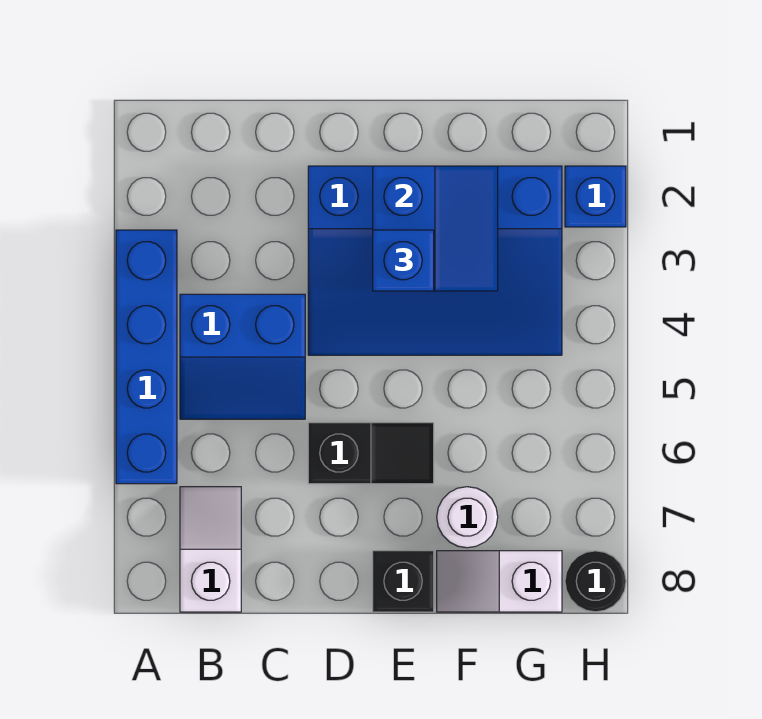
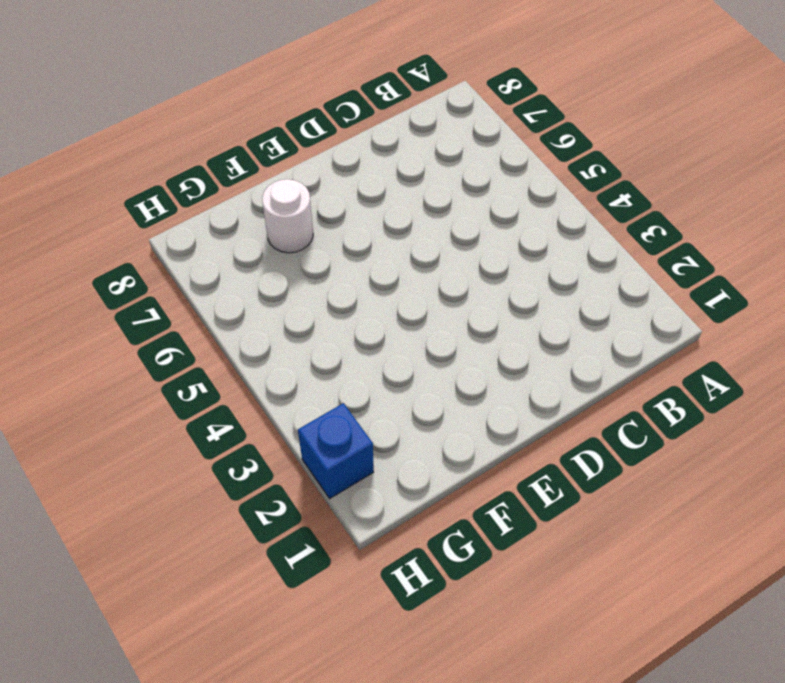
none -> blue brick A3:A6 level 1
none -> blue slope B4:C5 level 1 top 4
none -> white slope B7:B8 level 1 top 8

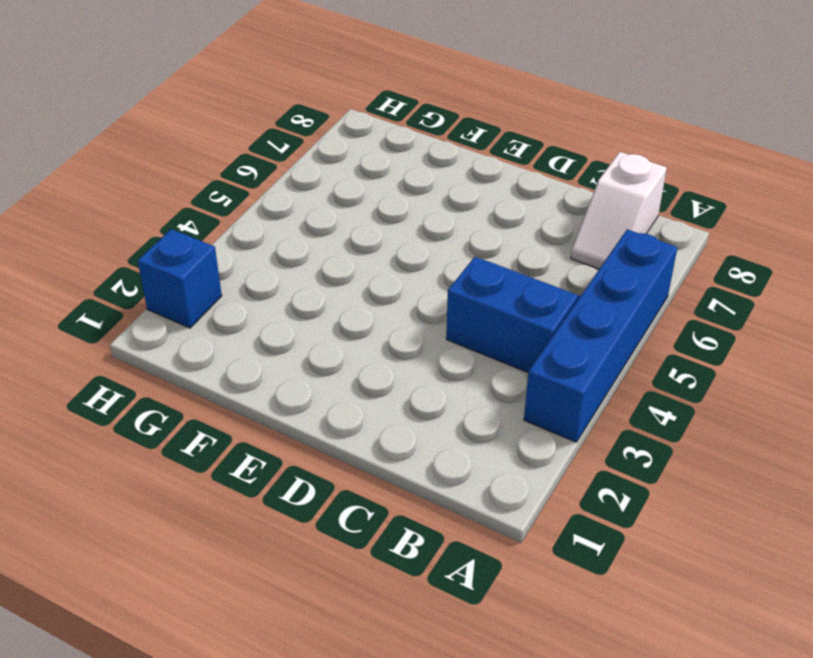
none -> blue slope D2:G4 level 1 top 2
none -> black slope D6:E6 level 1 top D
none -> black brick E8 level 1

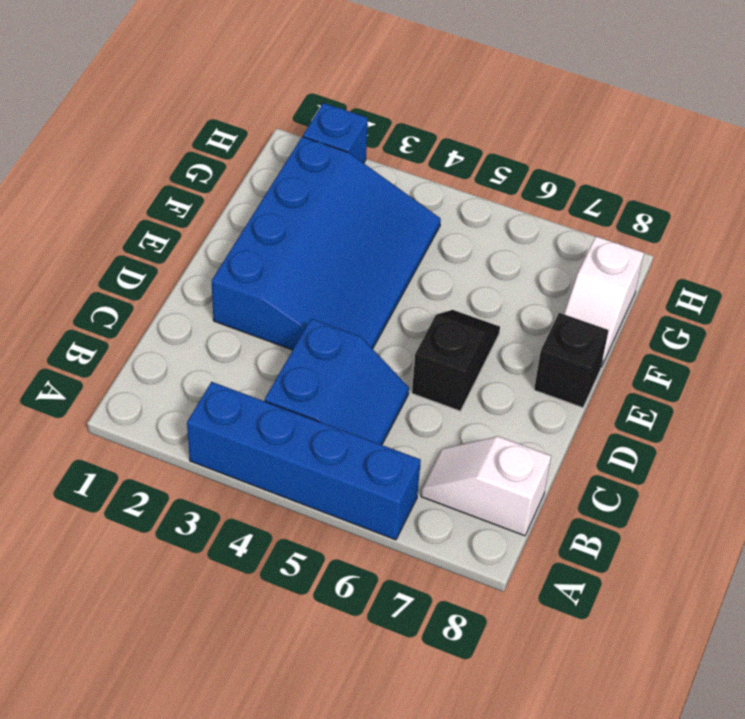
none -> white round brick F7 level 1
none -> black round brick H8 level 1
none -> blue slope E2:F3 level 2 top E

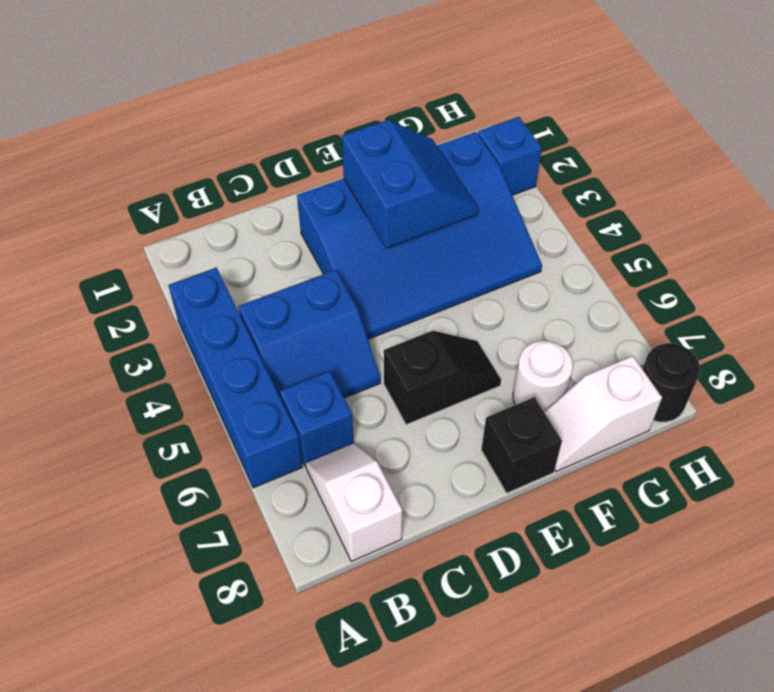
blue brick B6 level 1 -> blue brick E3 level 3

